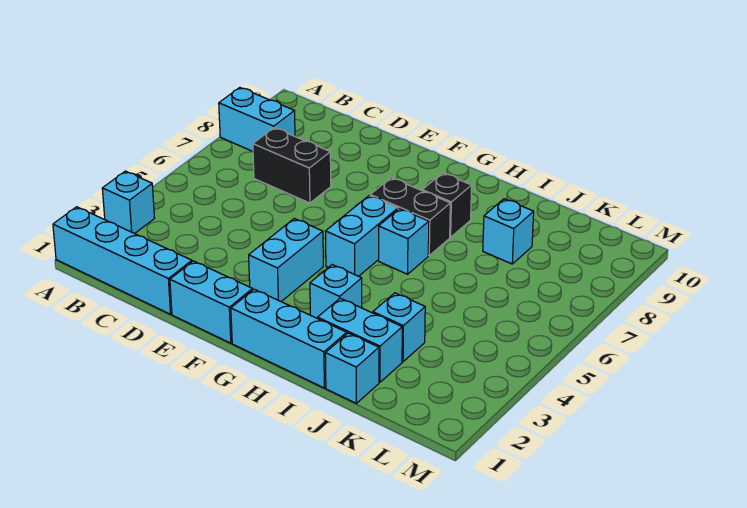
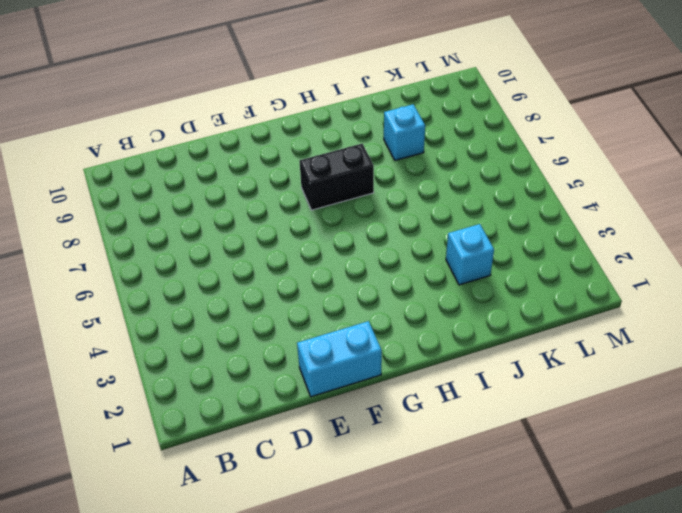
none -> cyan brick A1:D1 level 1
none -> cyan brick A3 level 1
none -> cyan brick A8:B8 level 1

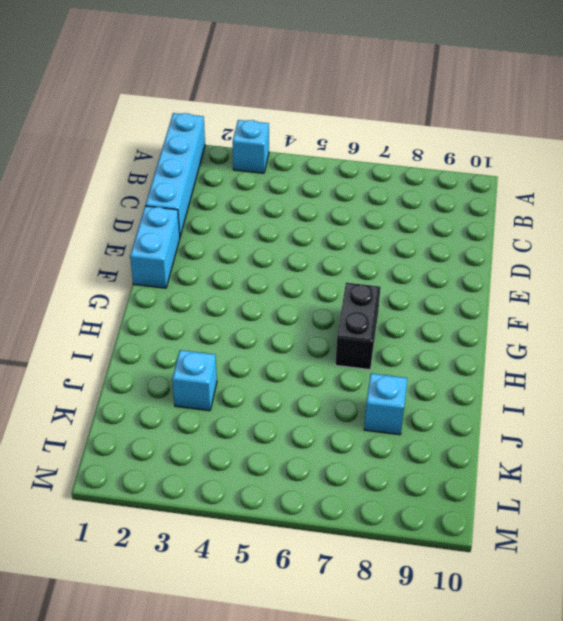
none -> cyan brick A8:B8 level 1
none -> black brick C7:D7 level 1
none -> cyan brick F3:F4 level 1

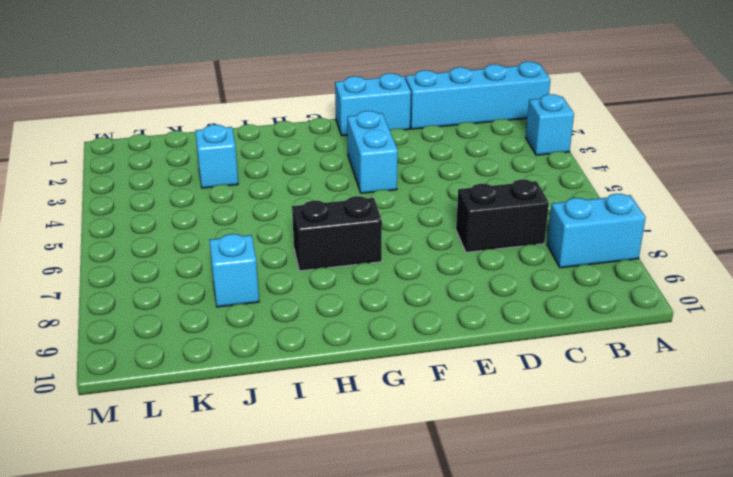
none -> cyan brick G1:I1 level 1
none -> cyan brick G5:G6 level 1
none -> cyan brick H3 level 1

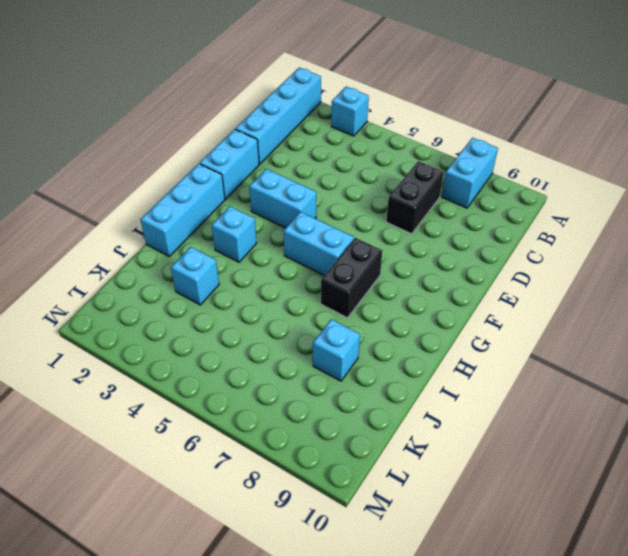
none -> cyan brick H6 level 1
none -> black brick H8 level 1
none -> cyan brick I2:J2 level 1

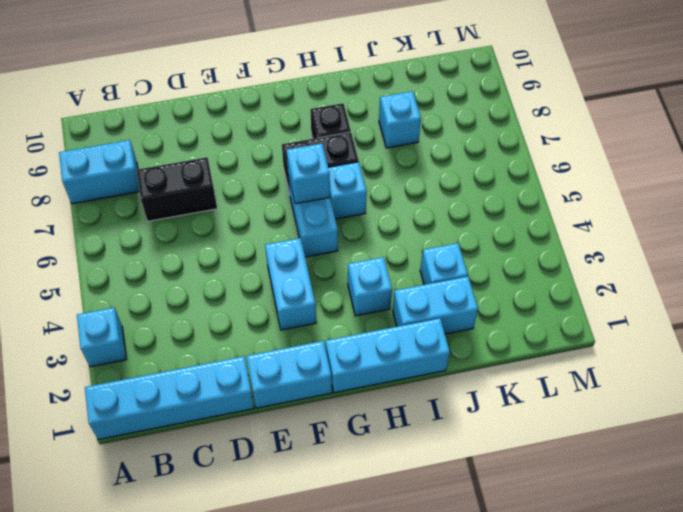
cyan brick G6 level 2 -> cyan brick J1 level 1

